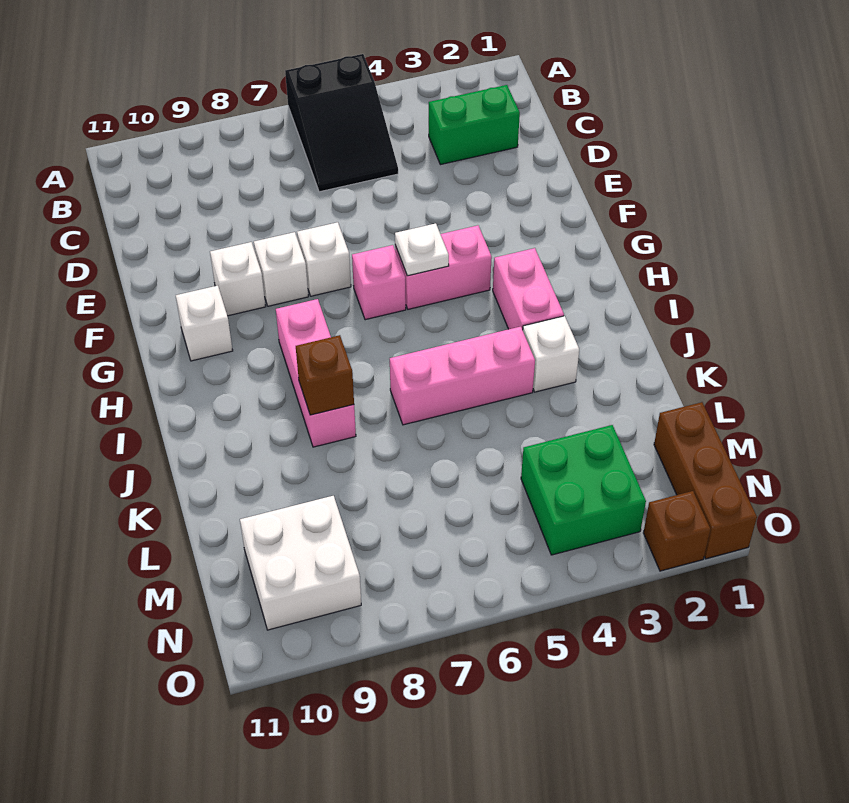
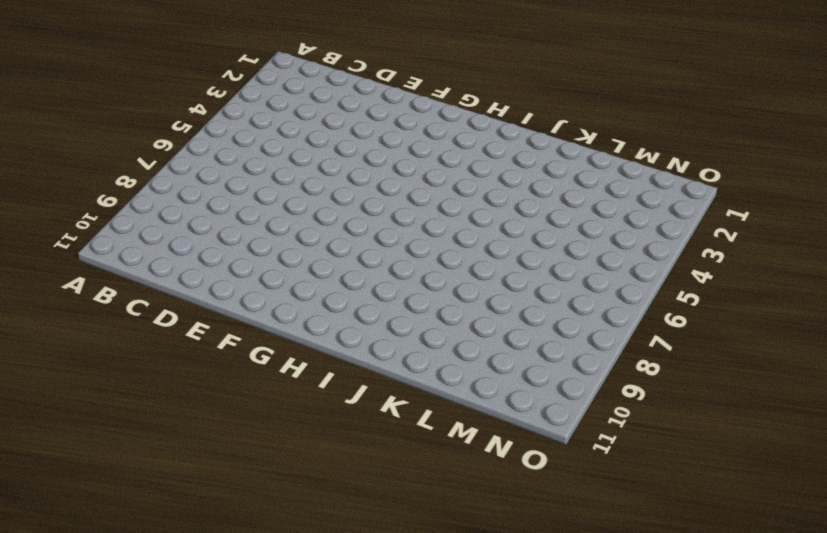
none -> black slope A5:C6 level 1 top A
none -> green brick C2:C3 level 1
none -> white brick F7 level 1

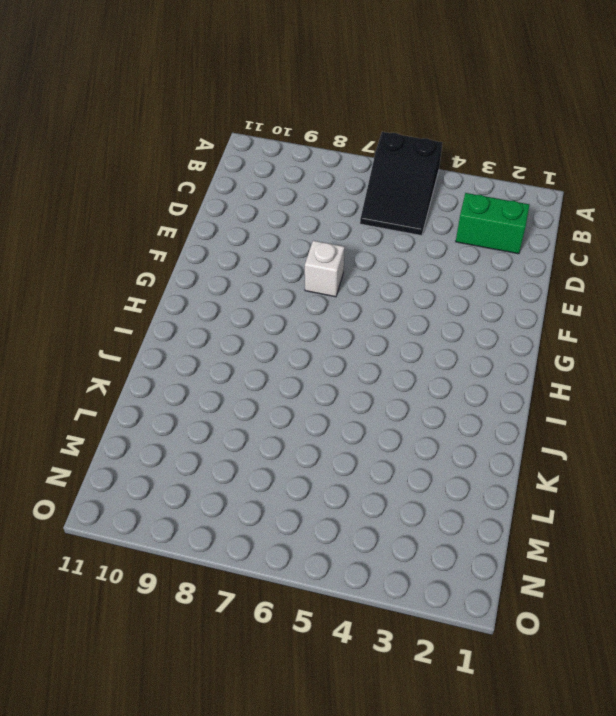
none -> white brick F8 level 1
none -> white brick F9 level 1
none -> pink brick G4:G5 level 1

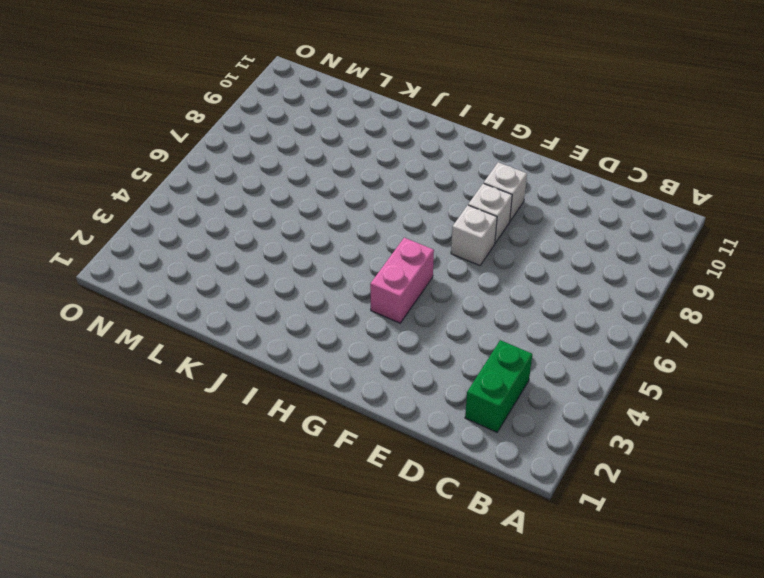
none -> black slope A5:C6 level 1 top A
none -> pink brick G6 level 1
none -> white brick G10 level 1

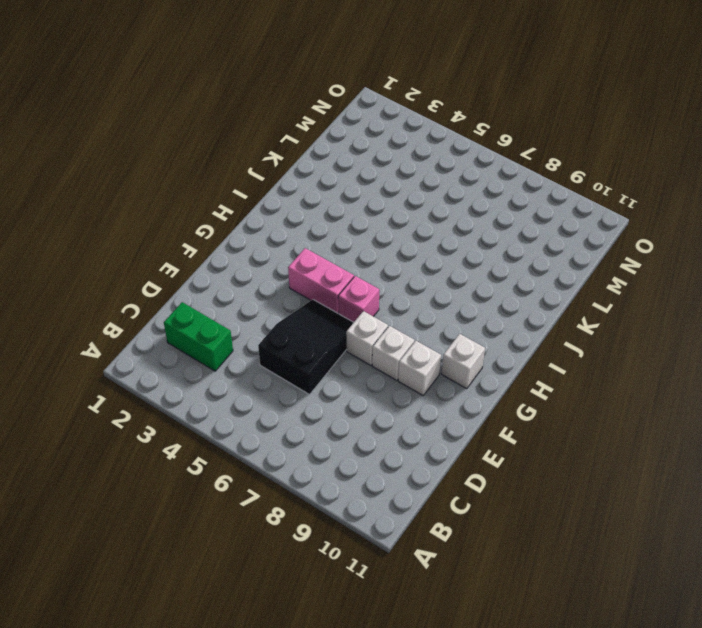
black slope D5:F6 level 1 top D -> black slope A5:C6 level 1 top A
none -> pink brick H3:I3 level 1
none -> pink brick H8:J8 level 1
none -> white brick J3 level 1

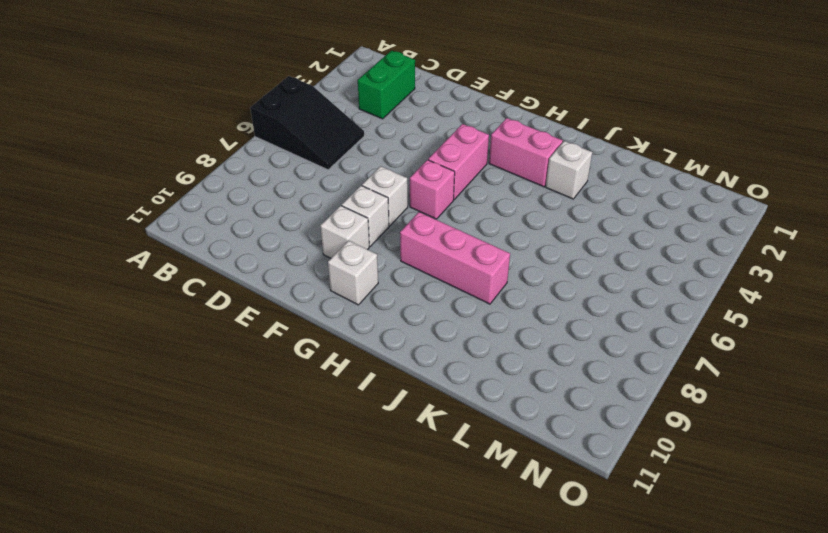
none -> pink brick J4:J6 level 1
none -> brown brick M1:O1 level 1
none -> green brick M3:N4 level 1

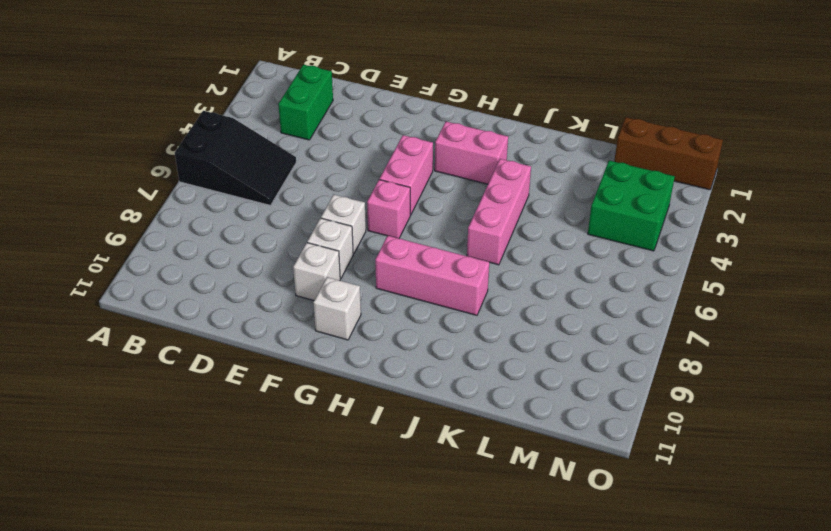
none -> white brick J3 level 1
none -> white brick M9:N10 level 1
none -> brown brick O2 level 1

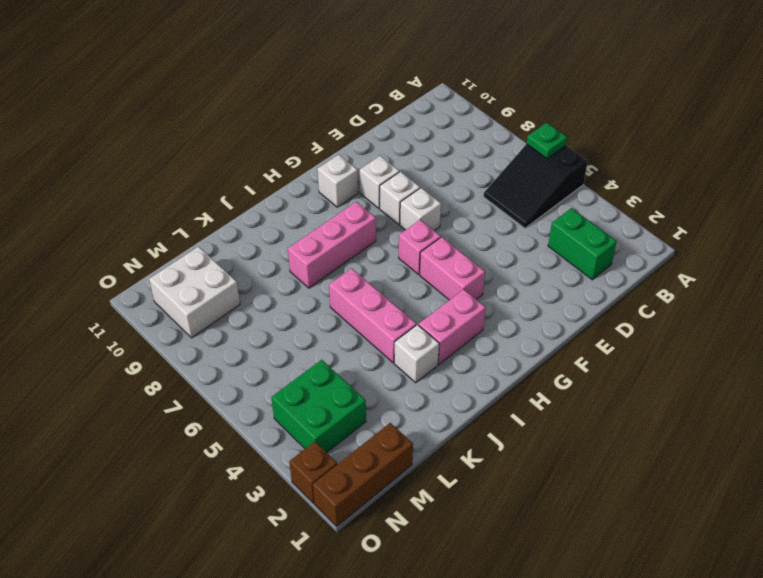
green plate A6 level 2 -> none
none -> white plate G5 level 2
none -> brown brick J8 level 2

